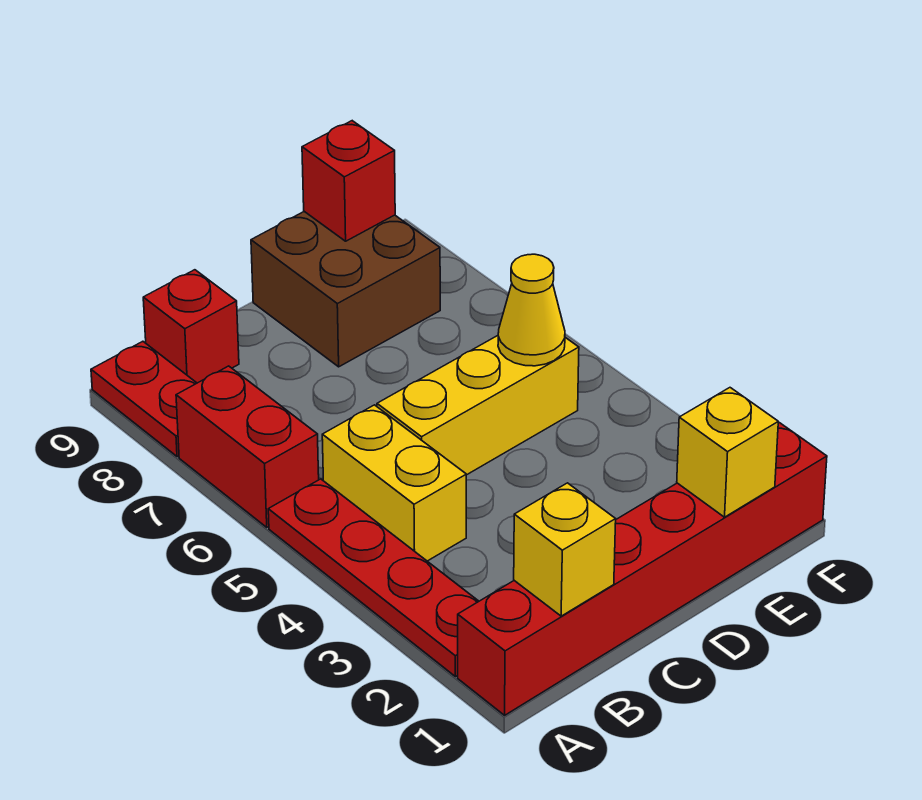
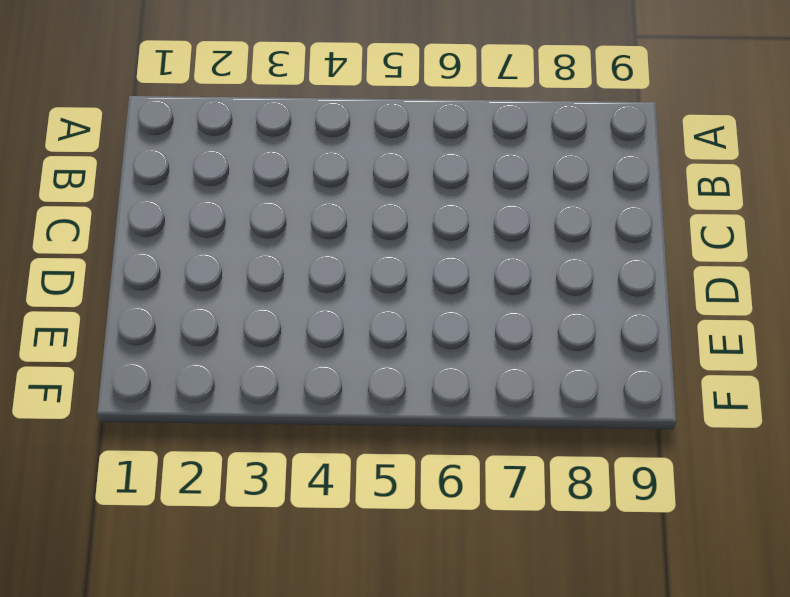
none -> red brick A1:F1 level 1
none -> red plate A2:A5 level 1
none -> red brick A6:A7 level 1

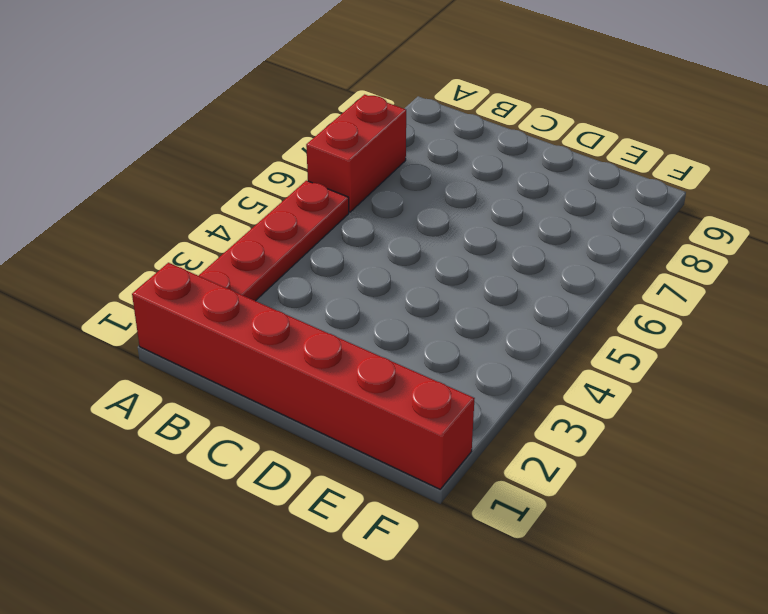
none -> red plate A8:A9 level 1
none -> yellow brick B4:B5 level 1
none -> red brick B9 level 1

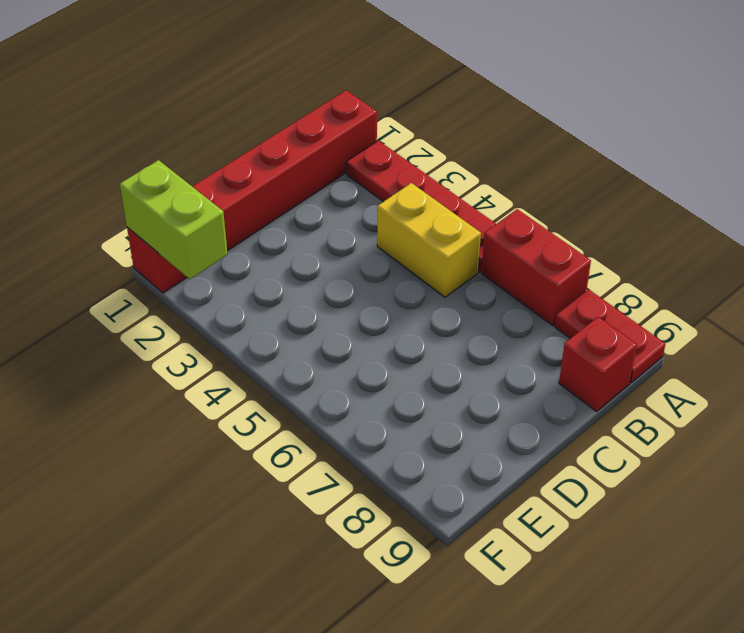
lime brick F1:F2 level 2 -> none
none -> yellow brick C5:E5 level 1
none -> brown brick D8:E9 level 1
none -> yellow brick B1 level 2

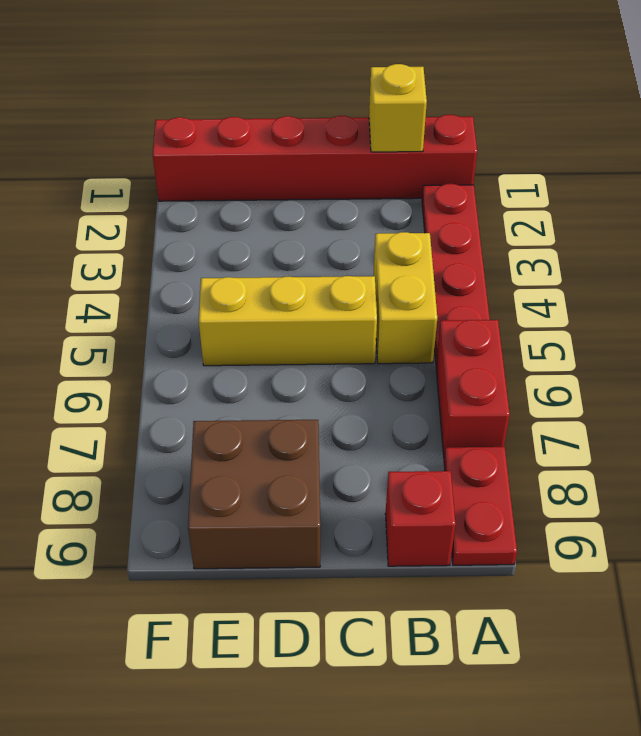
none -> yellow brick E1 level 2
none -> yellow cone E5 level 2
none -> red brick E9 level 2

